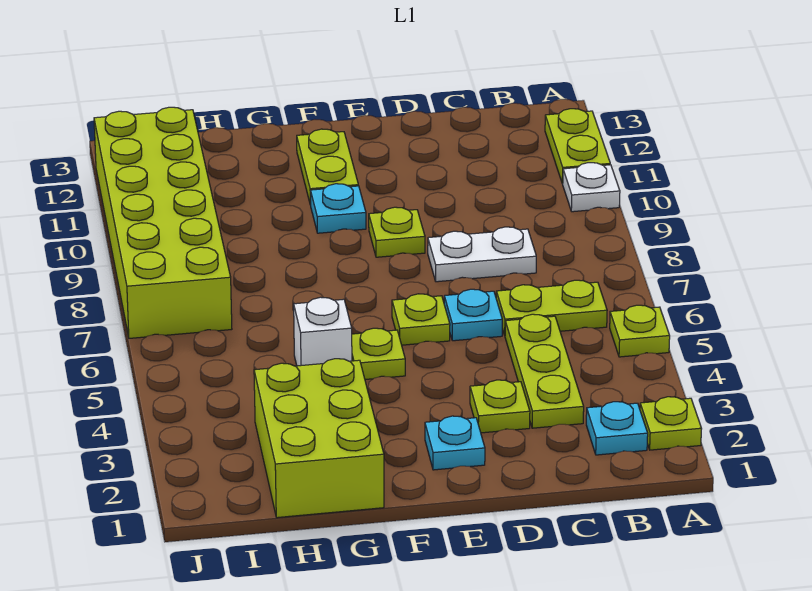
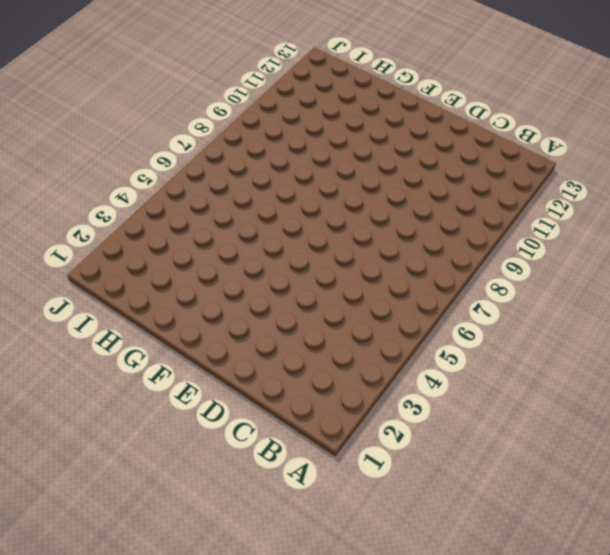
none -> lime plate A2 level 1
none -> lime plate A5 level 1
none -> white plate A10 level 1

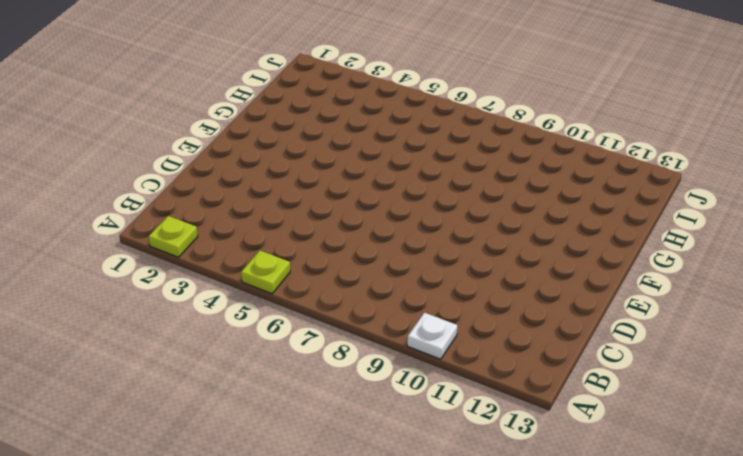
none -> lime plate A11:A12 level 1
none -> cyan plate B2 level 1
none -> lime plate B6:C6 level 1

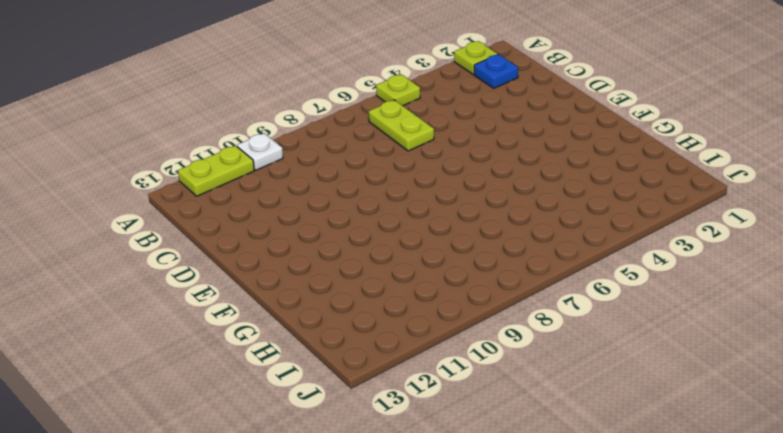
blue plate B2 level 1 -> cyan plate B2 level 1
none -> lime plate C3:C5 level 1
none -> white plate C8:D8 level 1
none -> lime plate D3 level 1

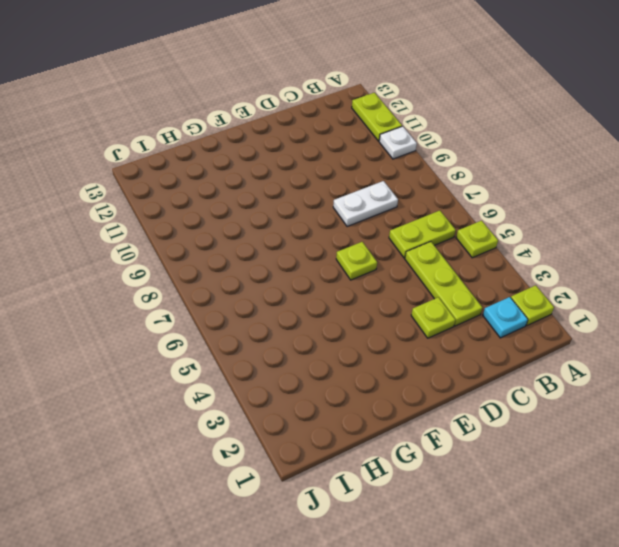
none -> cyan plate D6 level 1
none -> cyan plate E2 level 1
none -> lime plate E9 level 1

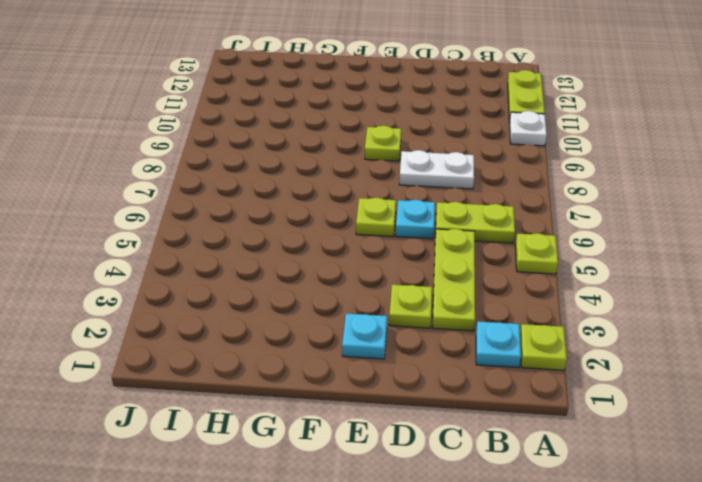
none -> lime plate F5 level 1
none -> cyan plate F10 level 1
none -> lime plate F11:F12 level 1

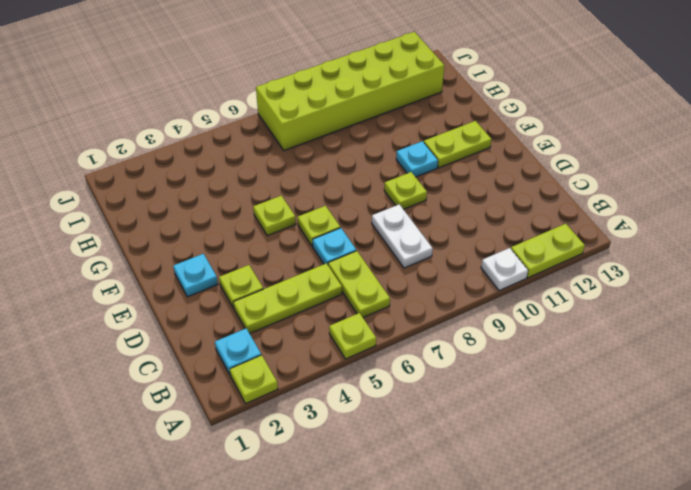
none -> lime brick G1:H3 level 1
none -> white brick G5 level 1

